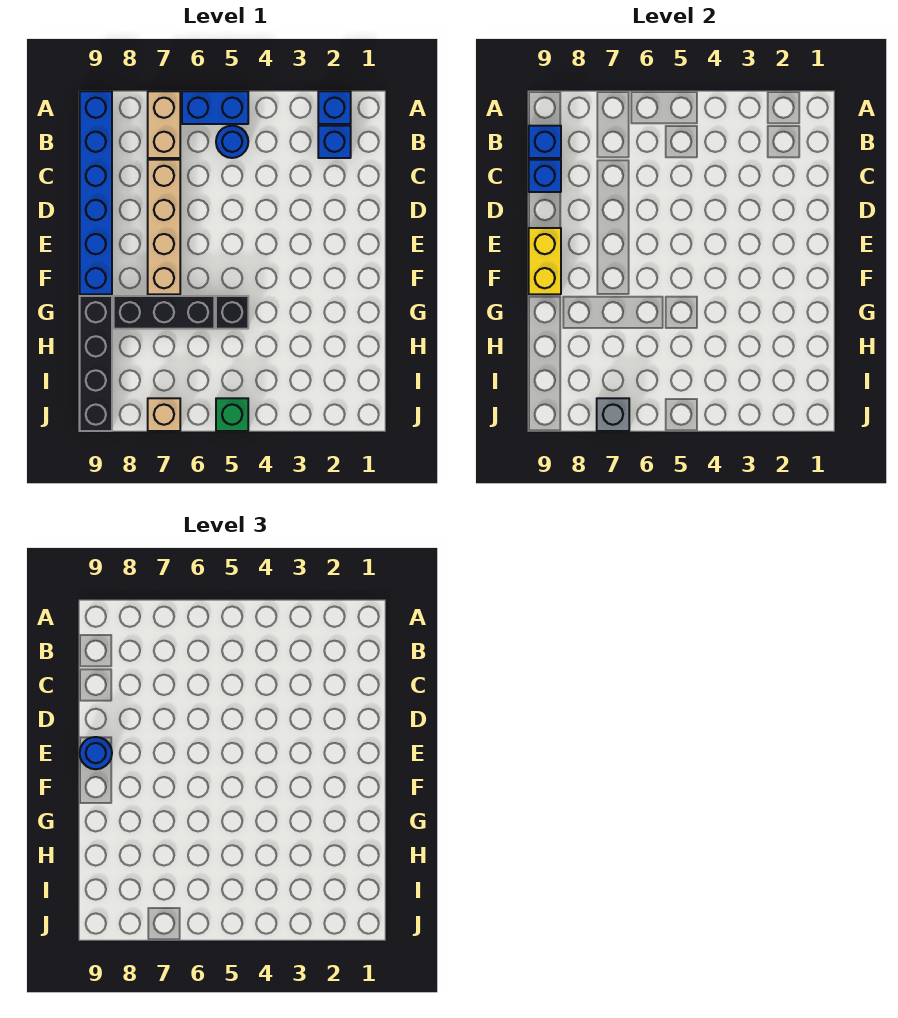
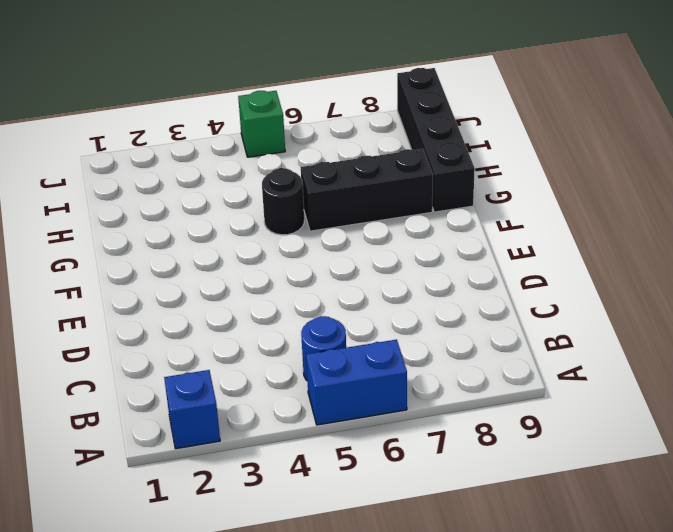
black round brick G5 level 1 -> black brick G5 level 1
none -> tan brick A7:B7 level 1
none -> blue brick A9:F9 level 1
none -> blue brick B2 level 1

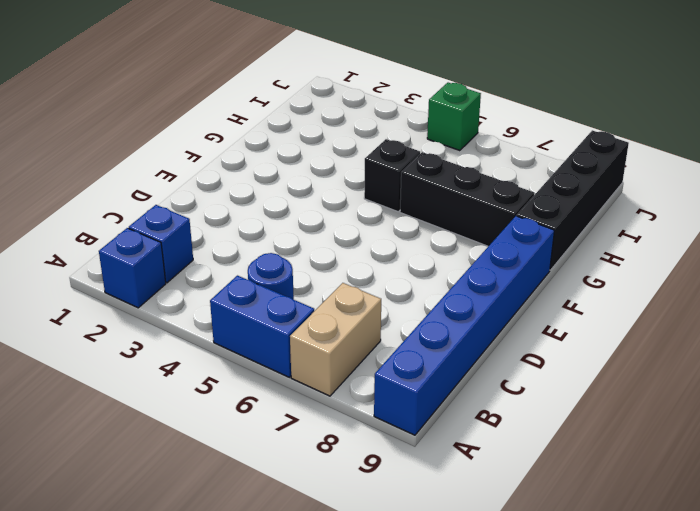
none -> tan brick C7:F7 level 1
none -> tan brick J7 level 1
none -> blue brick B9 level 2

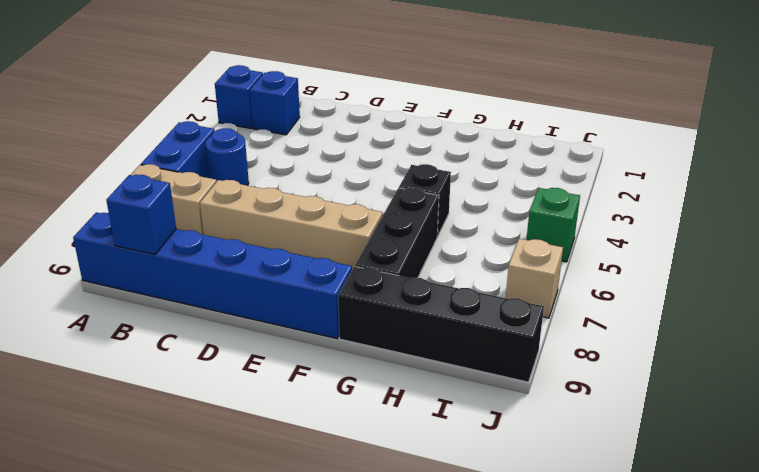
none -> blue brick C9 level 2
none -> yellow brick E9:F9 level 2
none -> grey brick J7 level 2

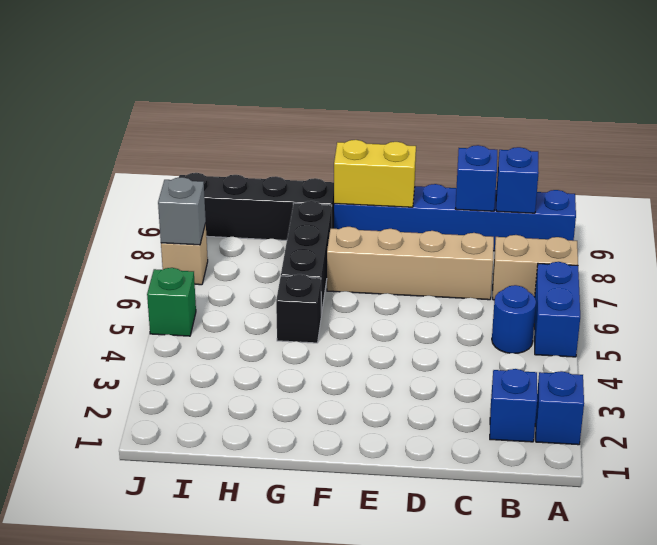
none -> blue round brick E9 level 3

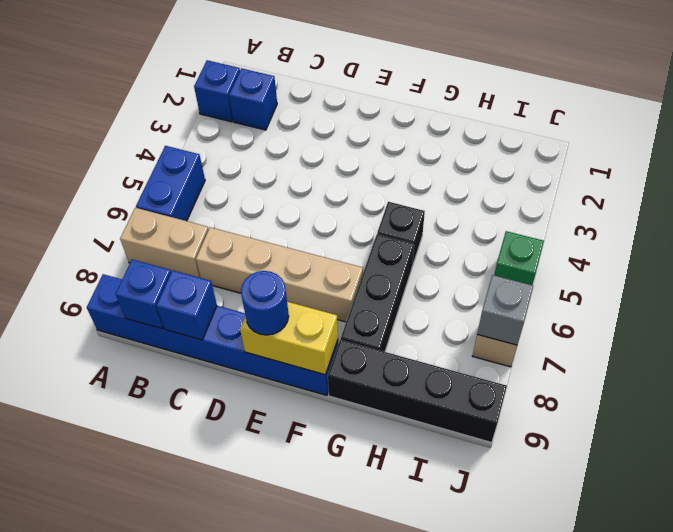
none -> blue round brick B5 level 1

